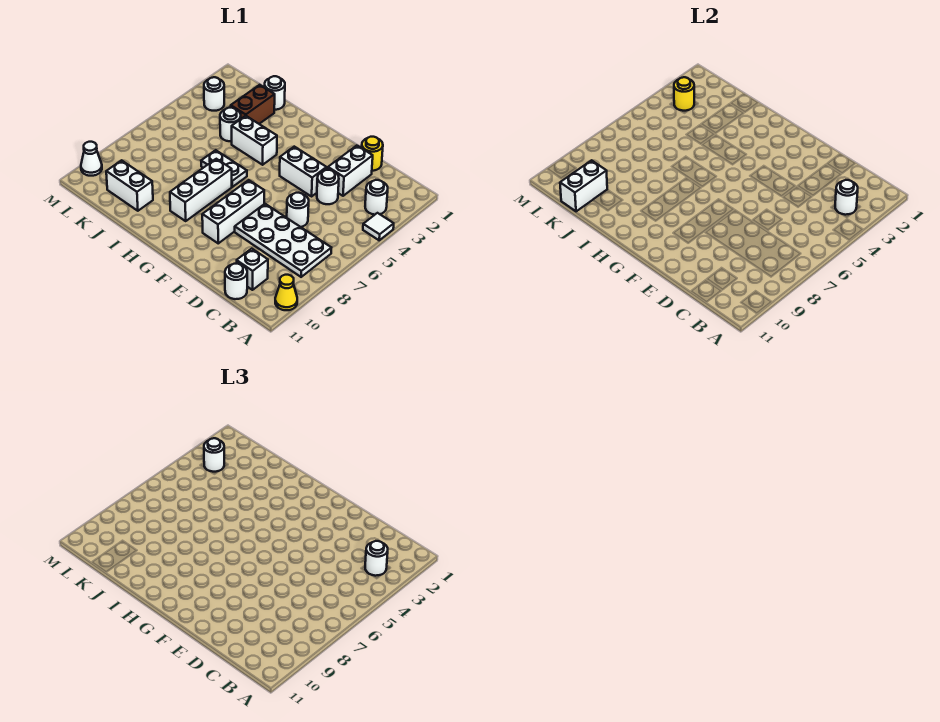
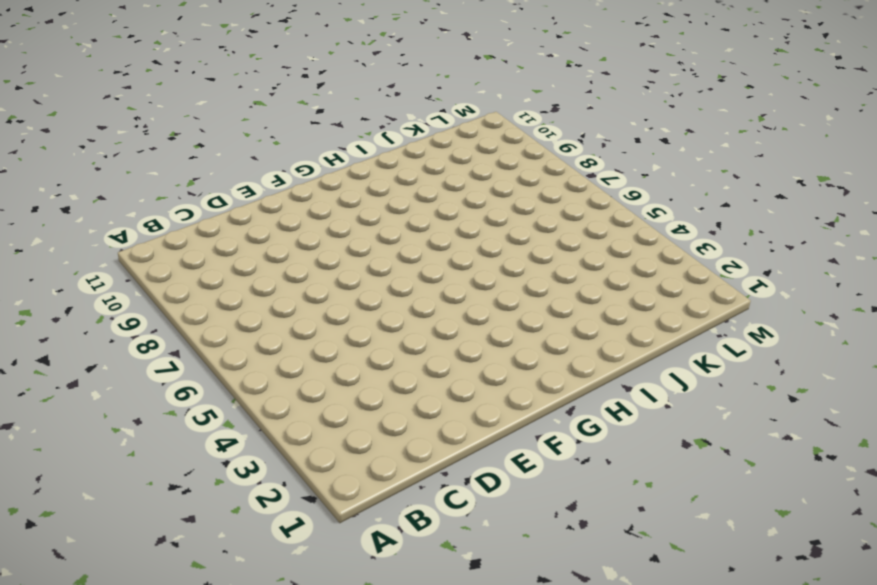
none -> white tile A4 level 1
none -> yellow cone A10 level 1
none -> white round brick B3 level 1

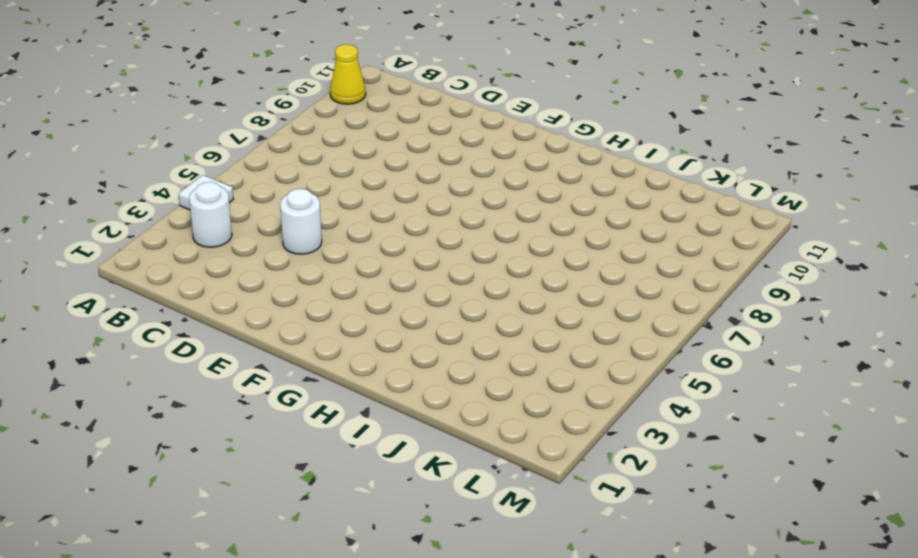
none -> white plate B7:E8 level 1
none -> white brick C10 level 1
none -> white round brick C11 level 1

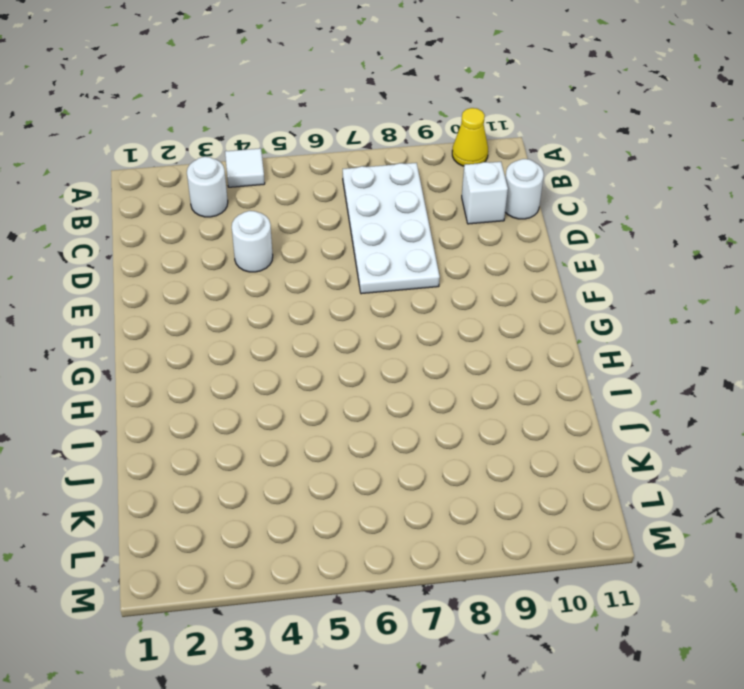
none -> yellow round brick D1 level 1
none -> white brick D2:D3 level 1
none -> white round brick D6 level 1

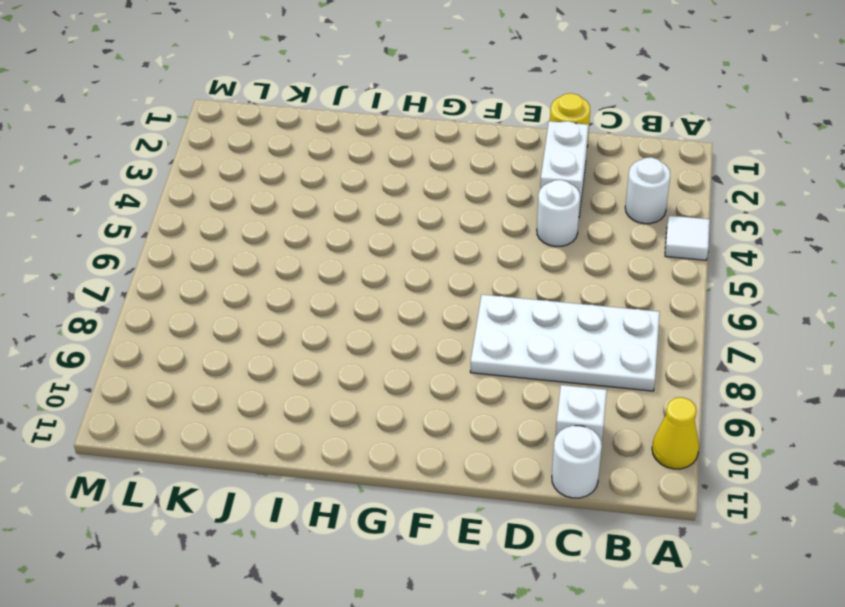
none -> white round brick D6 level 1
none -> white brick E4:F4 level 1
none -> white brick F7:F9 level 1

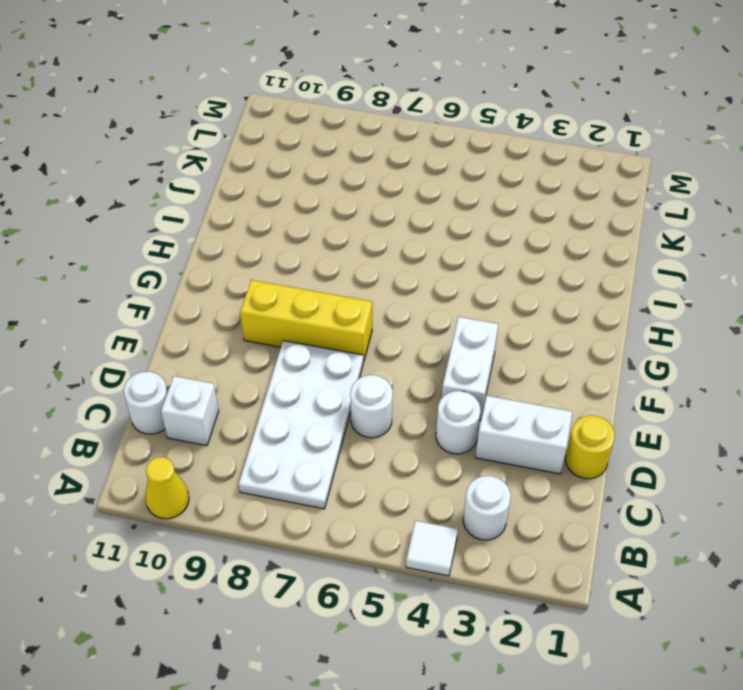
yellow brick F7:F9 level 1 -> white brick F7:F9 level 1
none -> white brick H4:I4 level 1
none -> white plate H6:I6 level 1
none -> white brick H7:H9 level 1

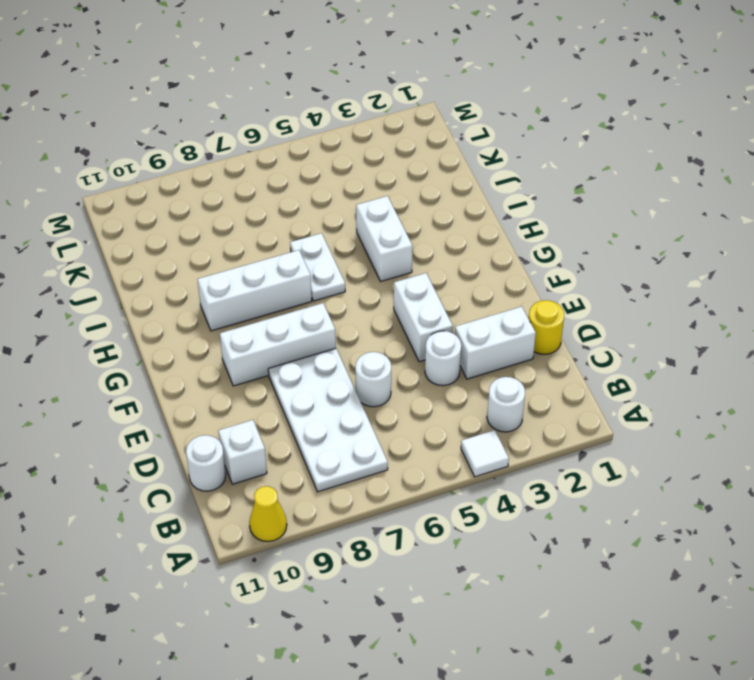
none -> white round brick J1 level 1
none -> brown brick J2:J3 level 1
none -> white round brick J4 level 1

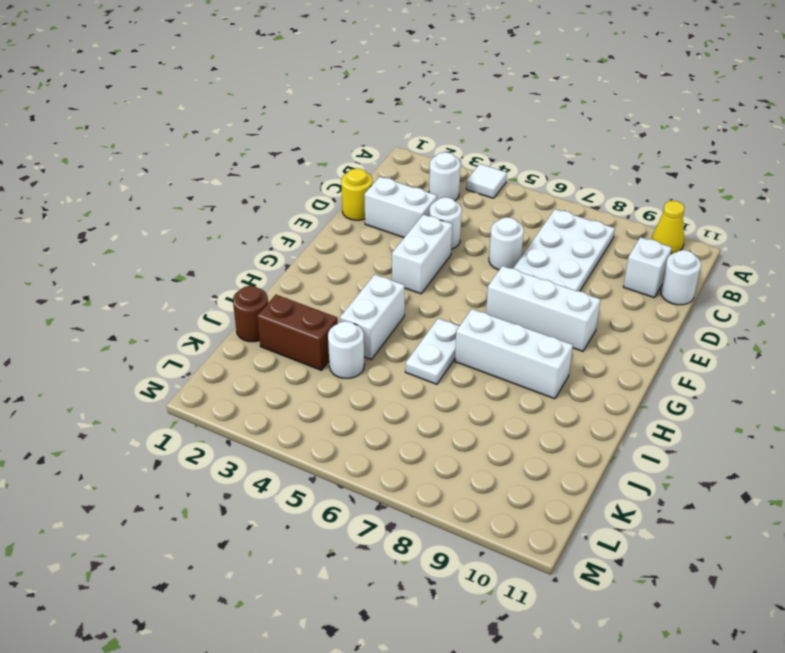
brown round brick J1 level 1 -> white round brick J1 level 1
none -> white brick J10:K10 level 1
none -> white round brick L3 level 1
none -> white cone M10 level 1

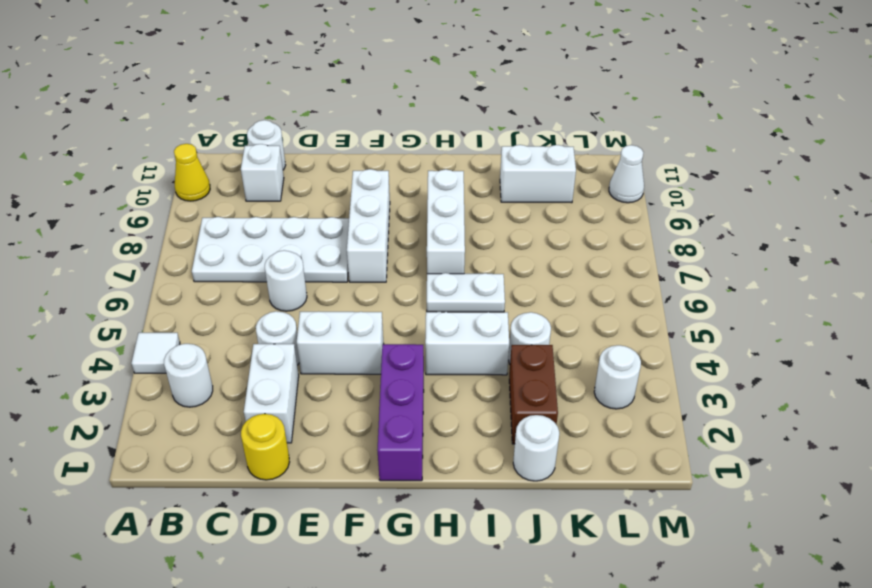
purple brick G1:G3 level 1 -> none
none -> white round brick B3 level 2
none -> white brick K10:K11 level 2
none -> yellow round brick L3 level 2

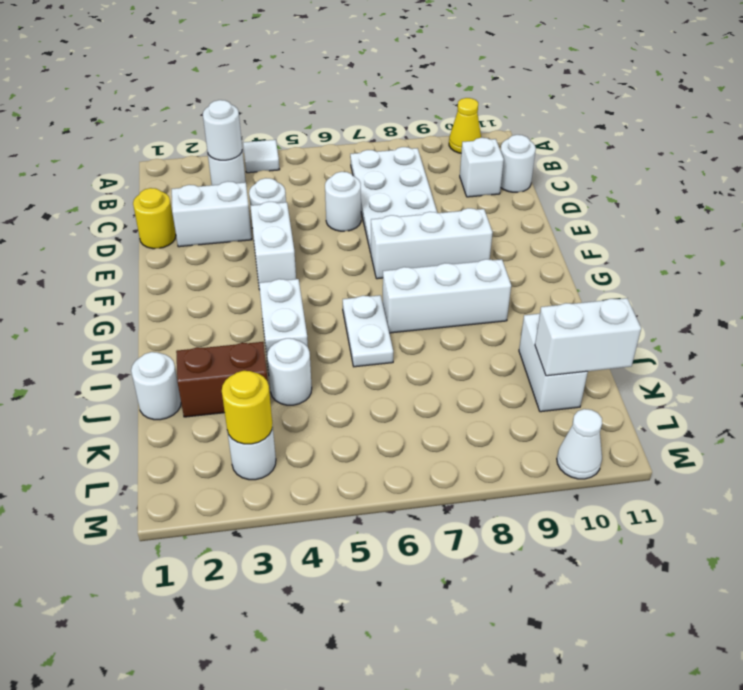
none -> white round brick B3 level 3
none -> white round brick L3 level 3

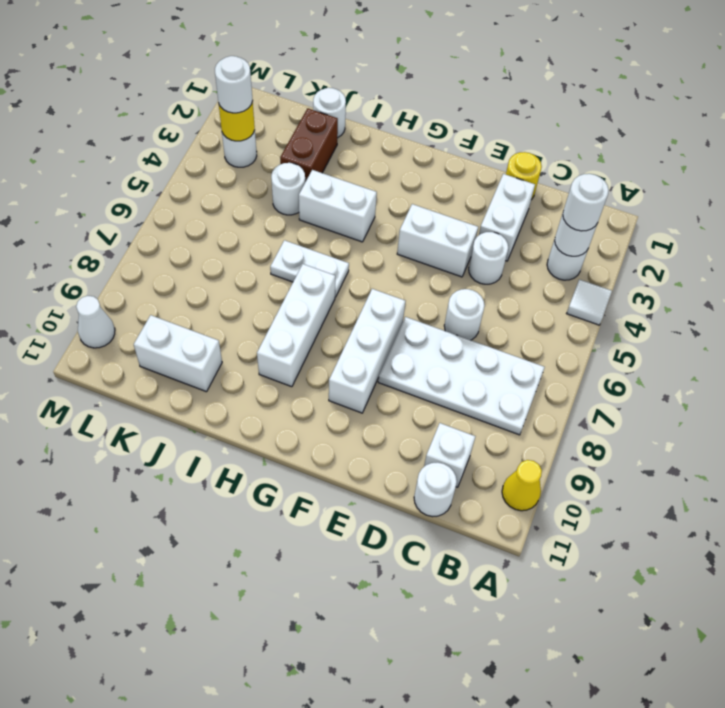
none -> white brick K10:K11 level 2

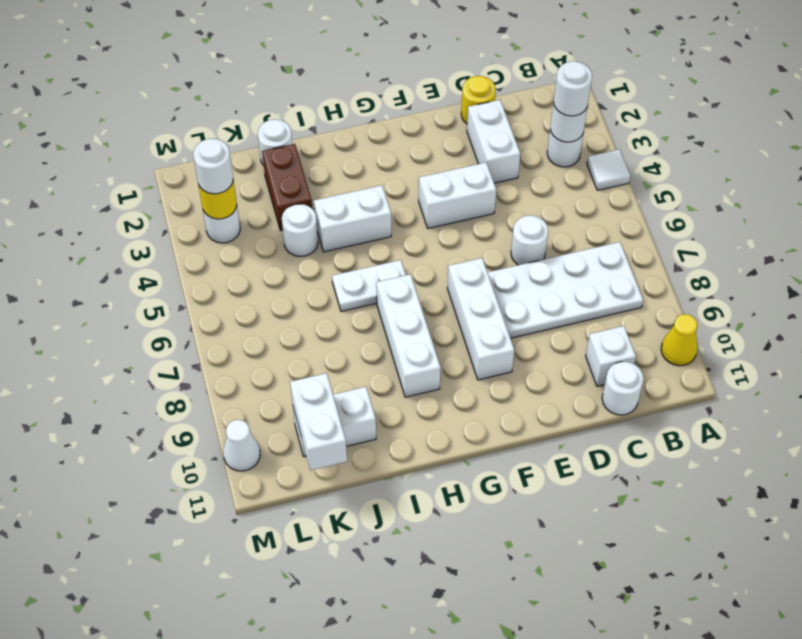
none -> white round brick D4 level 1

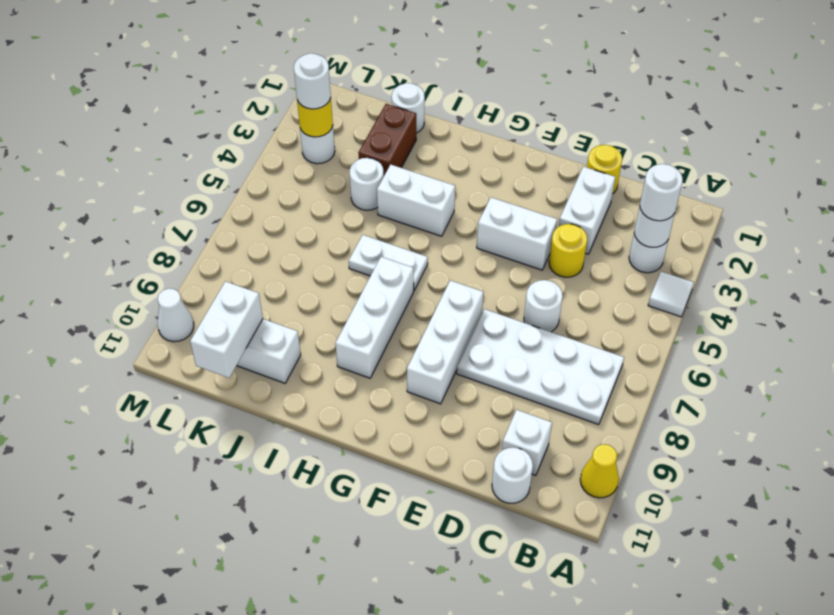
yellow round brick D4 level 1 -> white round brick D4 level 1

